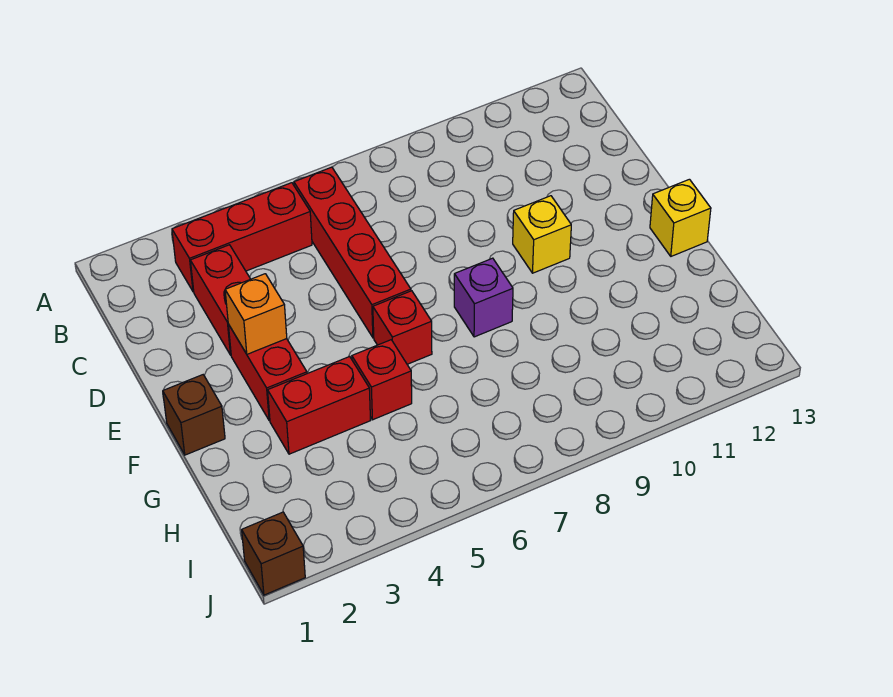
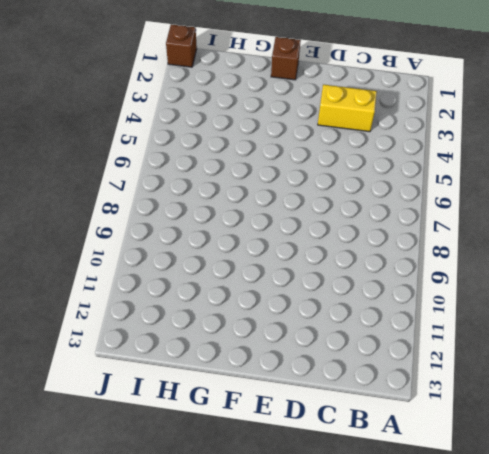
yellow brick C3:D3 level 1 -> red brick C3:D3 level 1
none -> red brick B3:B5 level 1
none -> red brick B6:E6 level 1
none -> red brick E3:F3 level 1

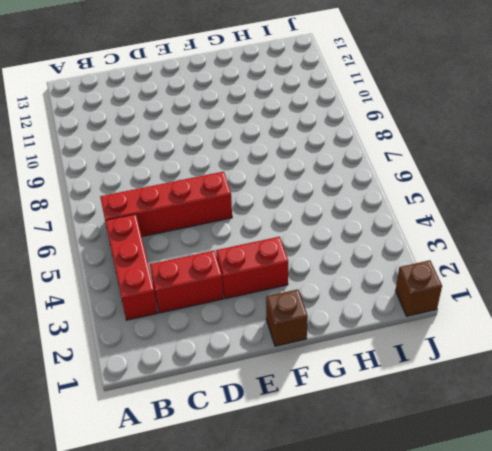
none -> yellow brick E10 level 1
none -> red brick F6 level 1
none -> purple brick F8 level 1

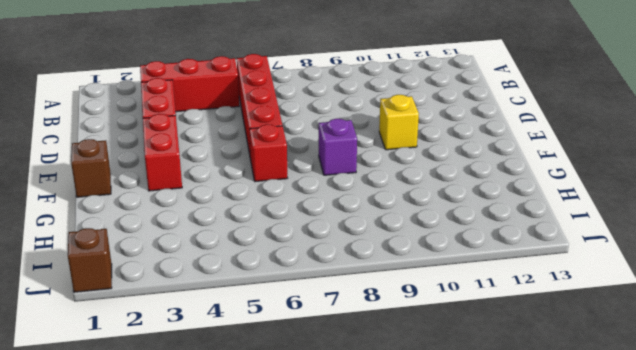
none -> yellow brick F13 level 1
none -> red brick G3:G4 level 1
none -> red brick G5 level 1

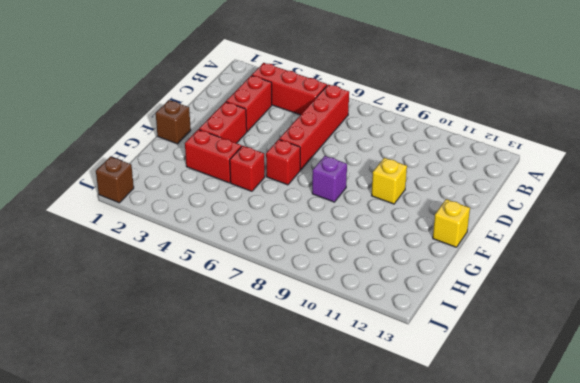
none -> orange brick E3 level 2

